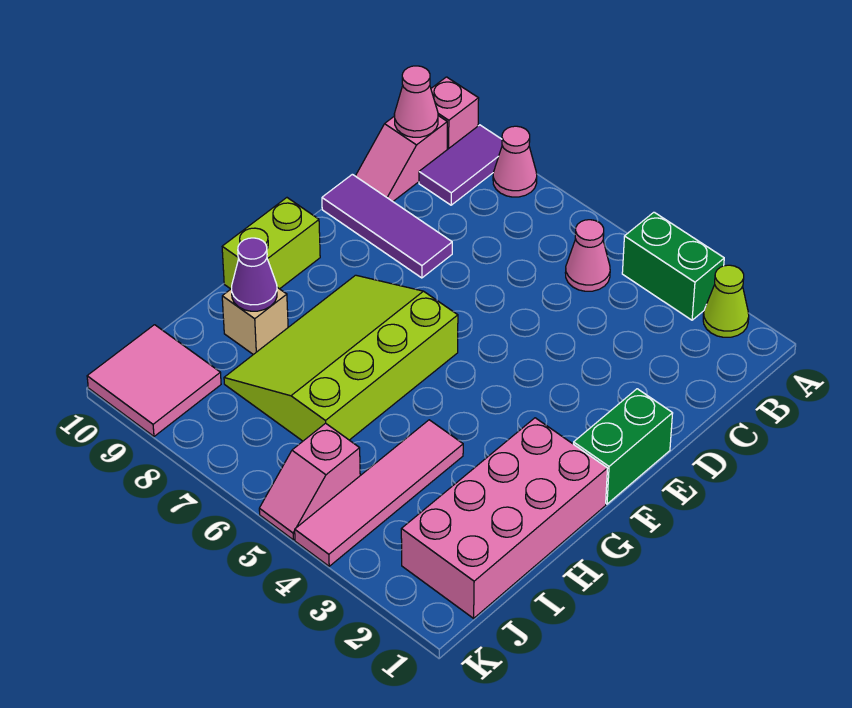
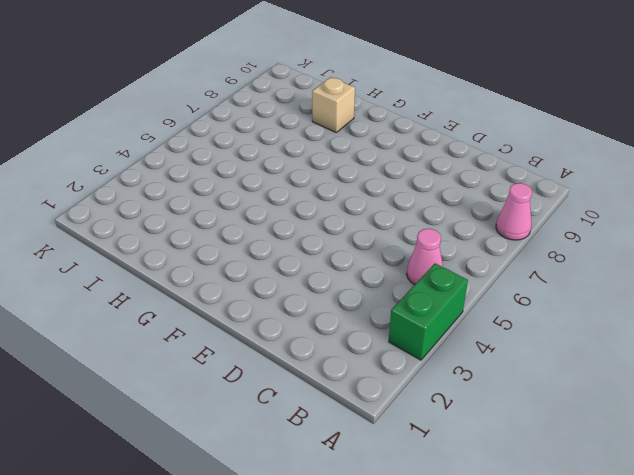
none -> lime cone A2 level 1
none -> purple tile A9:B9 level 1
none -> pink brick A10 level 1

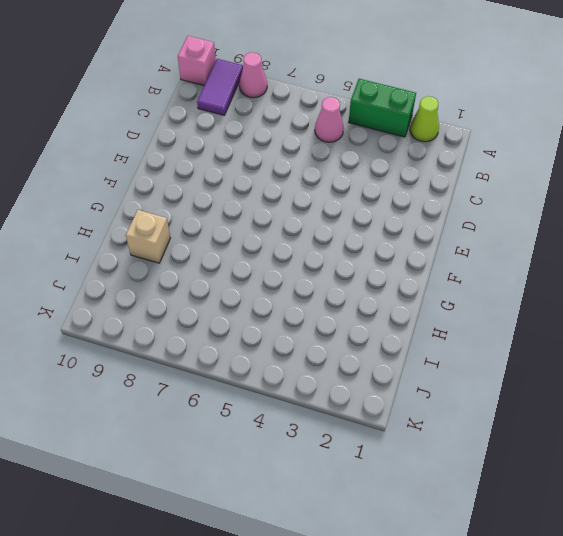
none -> pink slope B10:C10 level 1 top B
none -> purple tile D8:D10 level 1
none -> green brick E1:F1 level 1

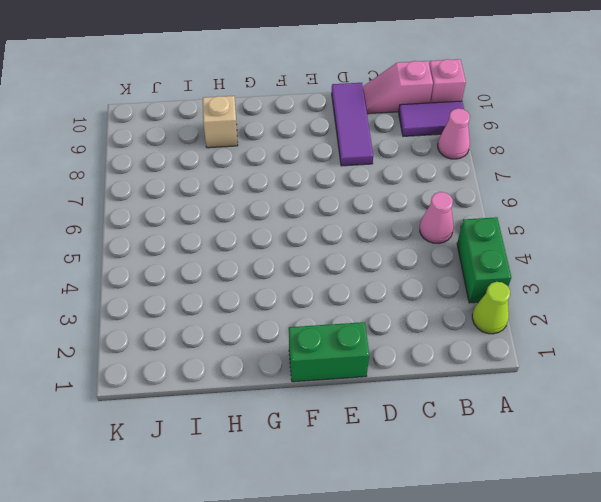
none -> lime slope F6:I8 level 1 top 6
none -> lime brick F10:G10 level 1
none -> pink brick G1:J2 level 1

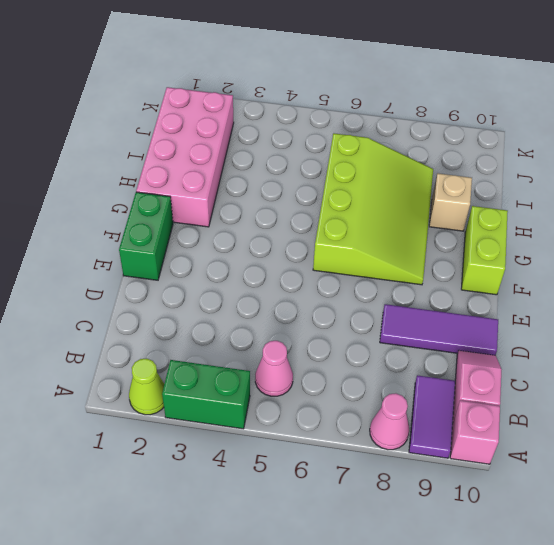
none -> pink tile H4:K4 level 1
none -> pink slope J5:K5 level 1 top J
none -> pink tile J9:K10 level 1

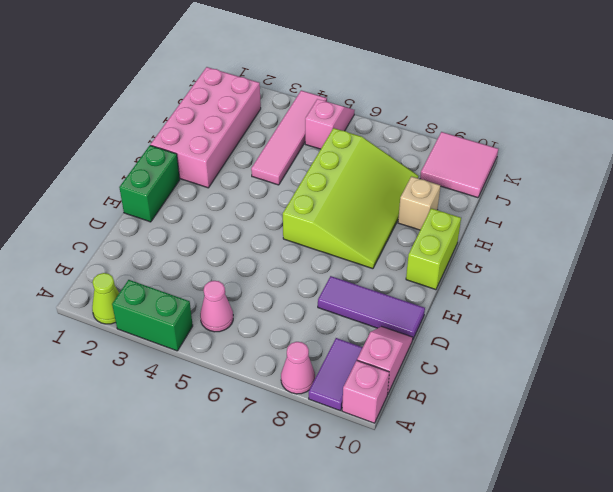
none -> pink cone B10 level 2
none -> purple cone H9 level 2

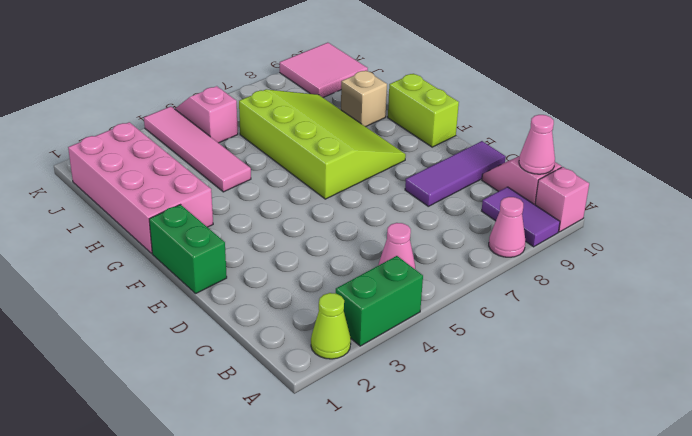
none -> purple cone H9 level 2

